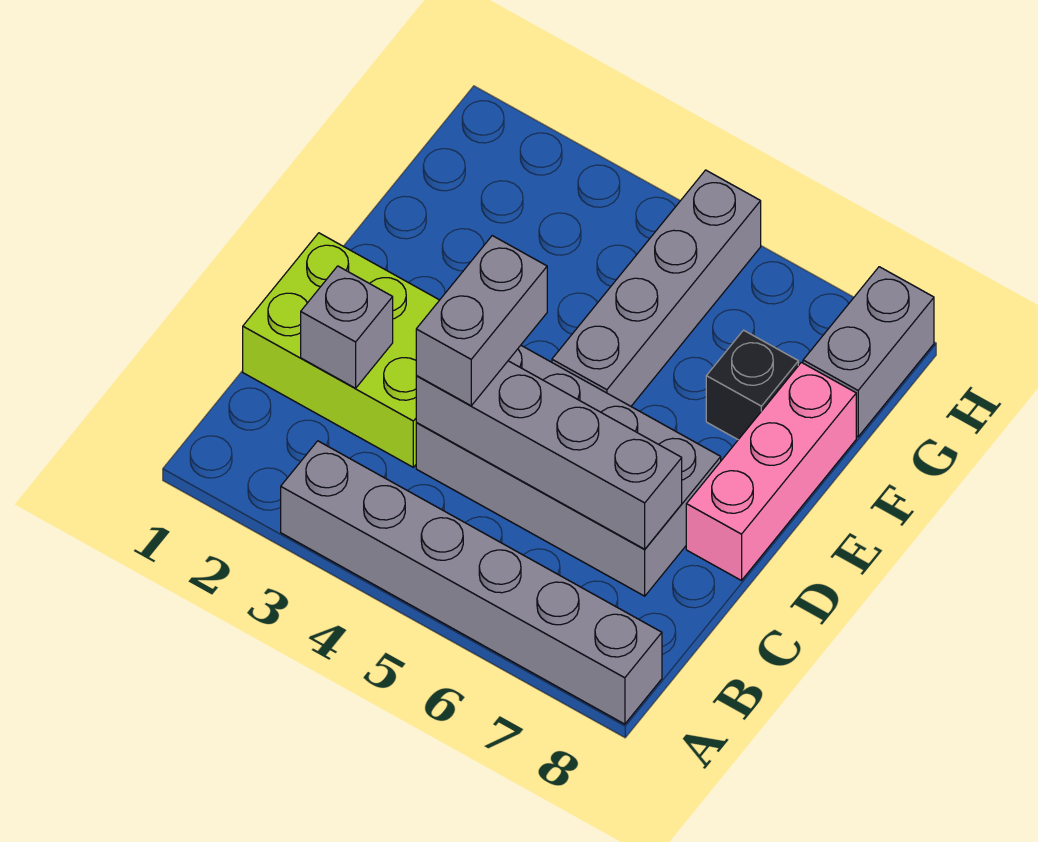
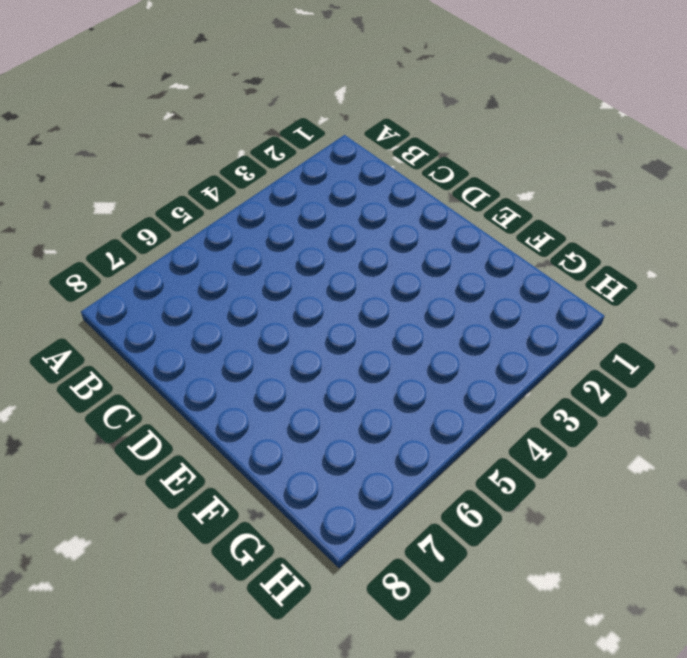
none -> grey brick A3:A8 level 1
none -> lime brick C1:D3 level 1

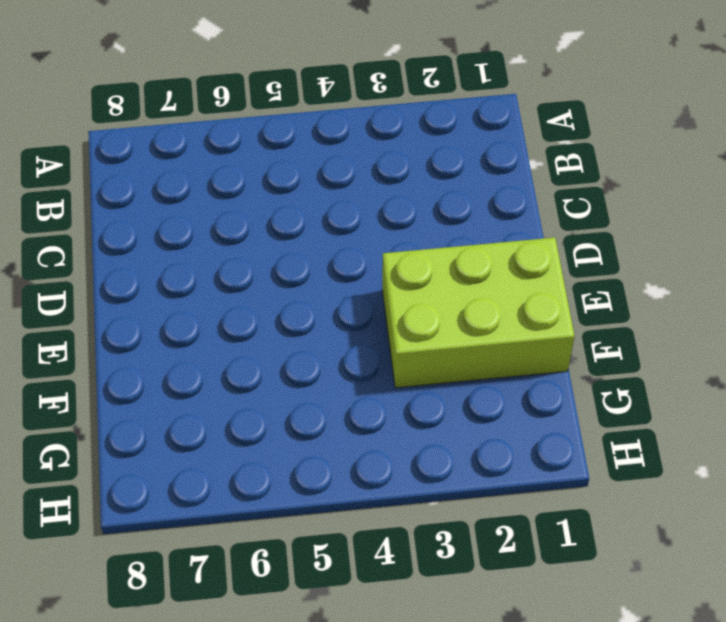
lime brick E1:F3 level 1 -> lime brick C1:D3 level 1
none -> grey brick A3:A8 level 1
none -> grey brick C4:D7 level 1

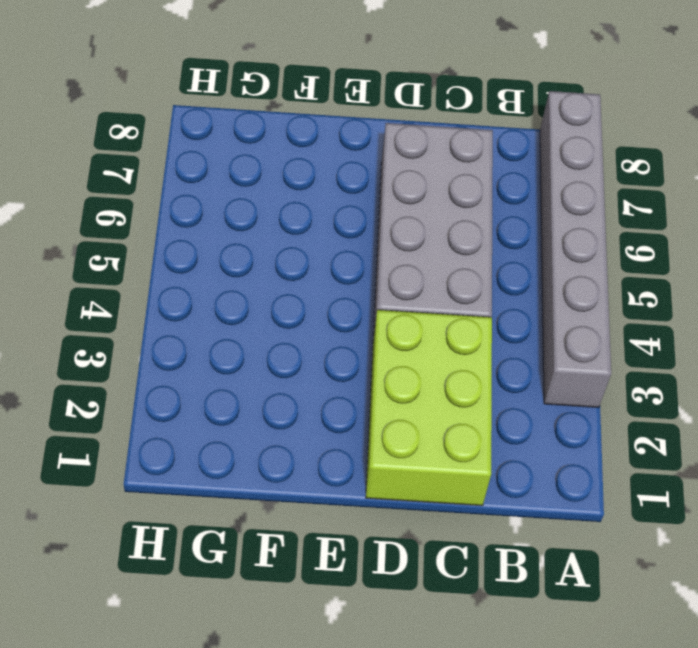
none -> pink brick D8:F8 level 1
none -> grey brick E5:H5 level 1

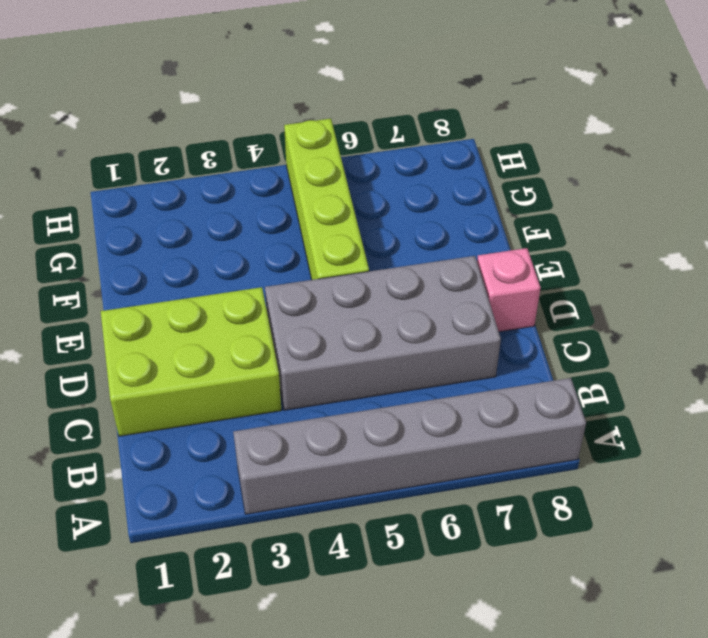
pink brick D8 level 1 -> pink brick D8:F8 level 1
lime brick E5:H5 level 1 -> grey brick E5:H5 level 1
none -> black brick F7 level 1
none -> grey brick G8:H8 level 1

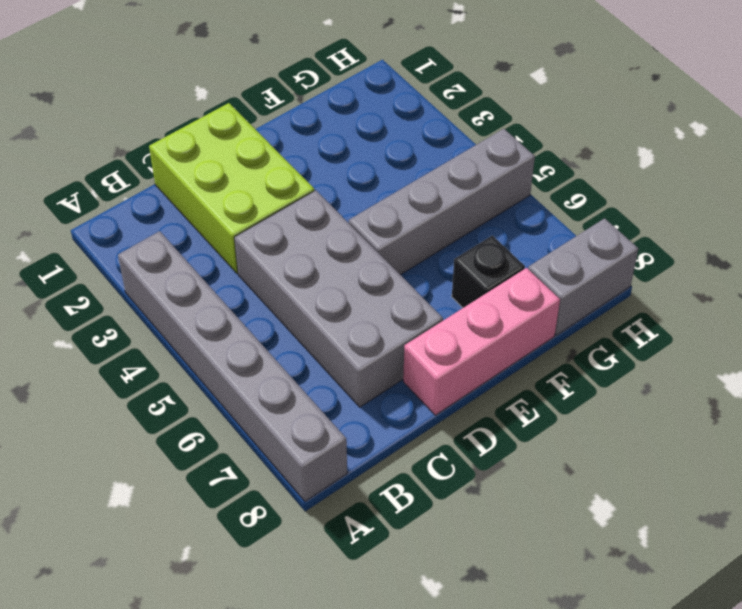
none -> grey brick C2 level 2
none -> grey brick C4:C7 level 2

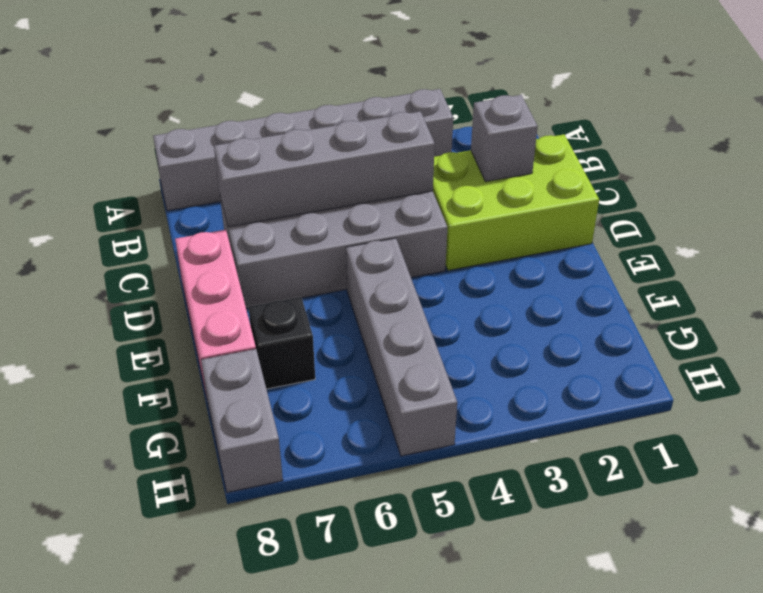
none -> grey brick C4:D4 level 3

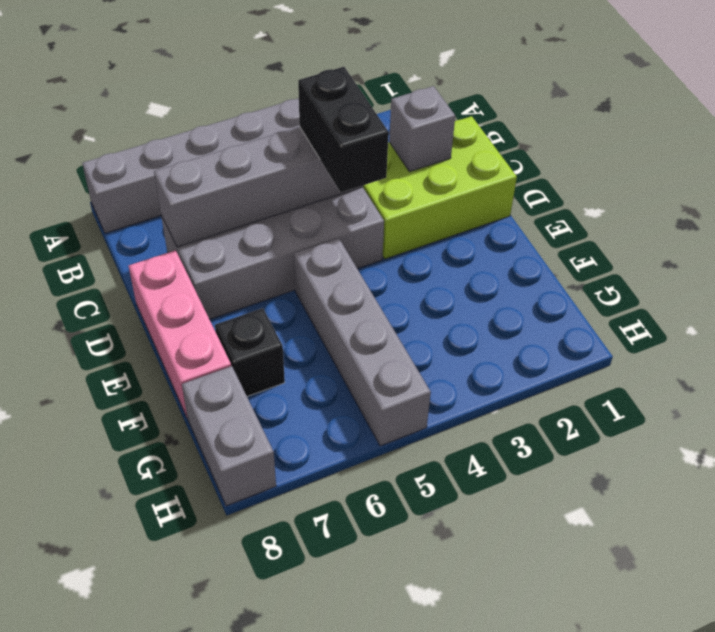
black brick C4:D4 level 3 -> grey brick C4:D4 level 3

